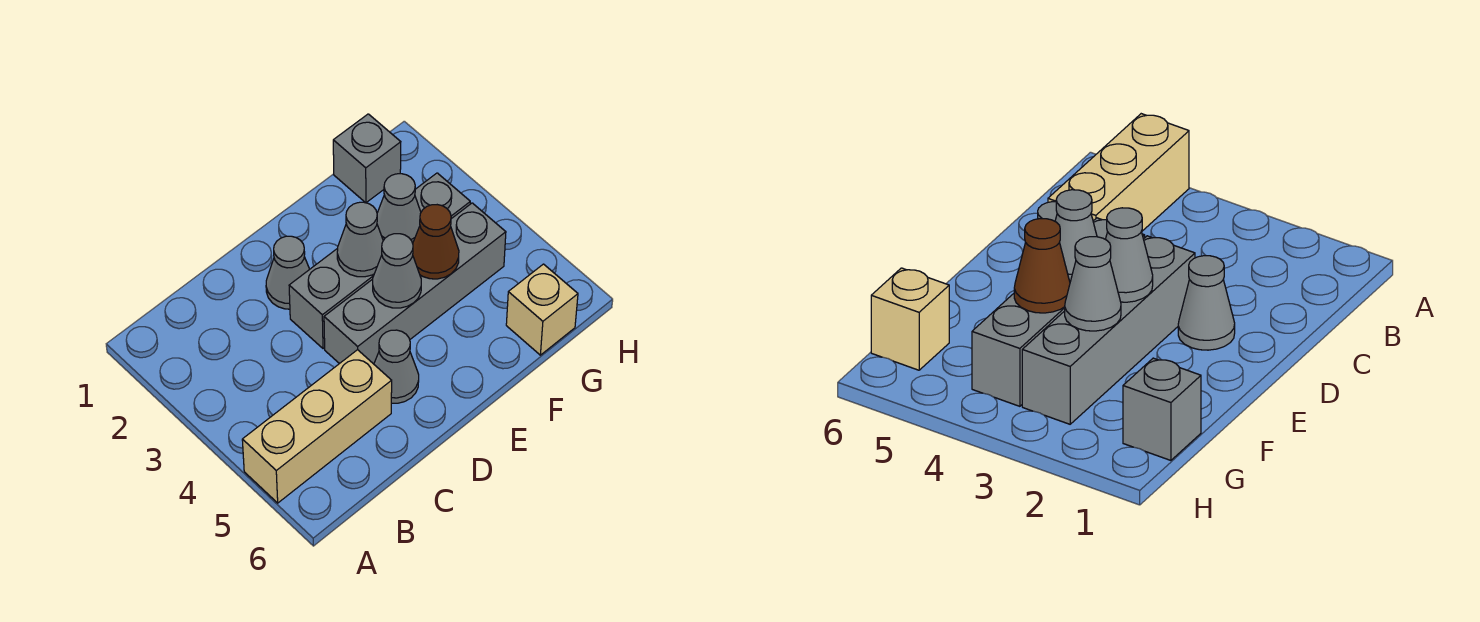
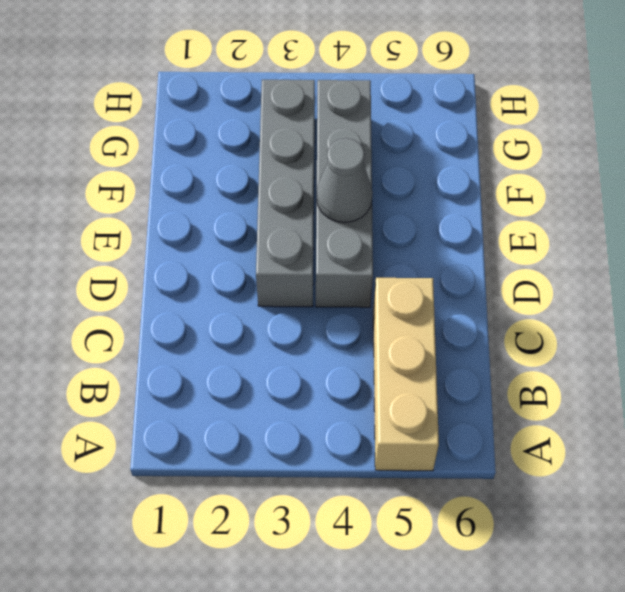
none -> grey cone D2 level 1
none -> grey cone D5 level 1

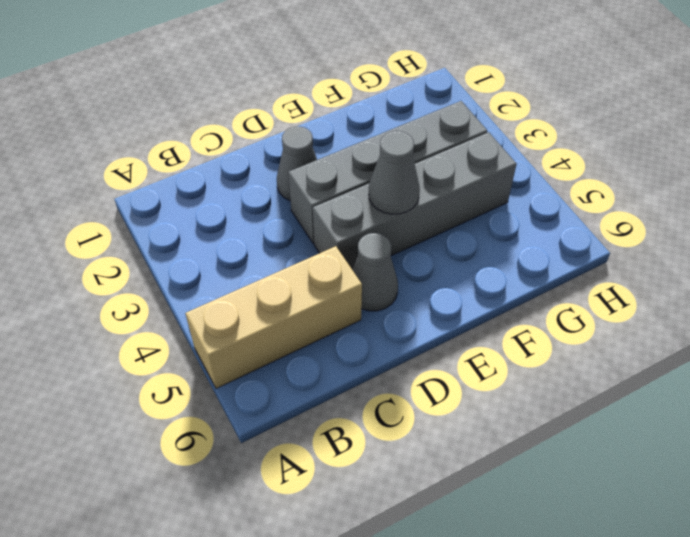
none -> grey brick G1 level 1
none -> tan brick G6 level 1

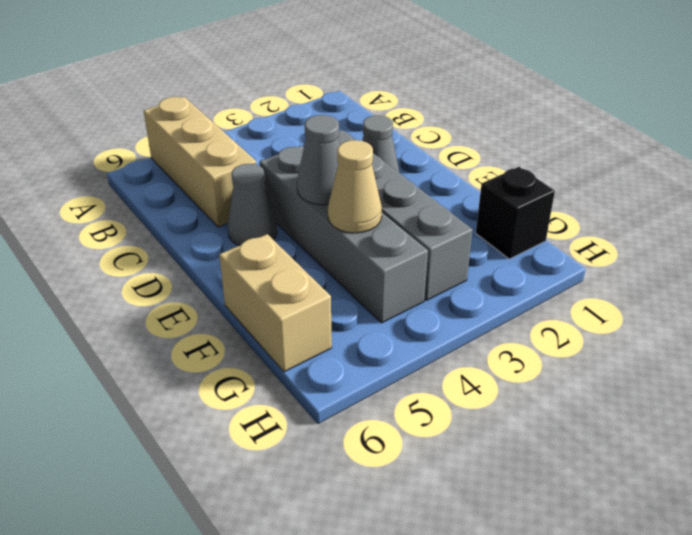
tan cone F4 level 2 -> brown cone F4 level 2
tan brick F6:G6 level 1 -> tan brick G6 level 1
black brick G1 level 1 -> grey brick G1 level 1
none -> grey cone E3 level 2
none -> grey cone F3 level 2

